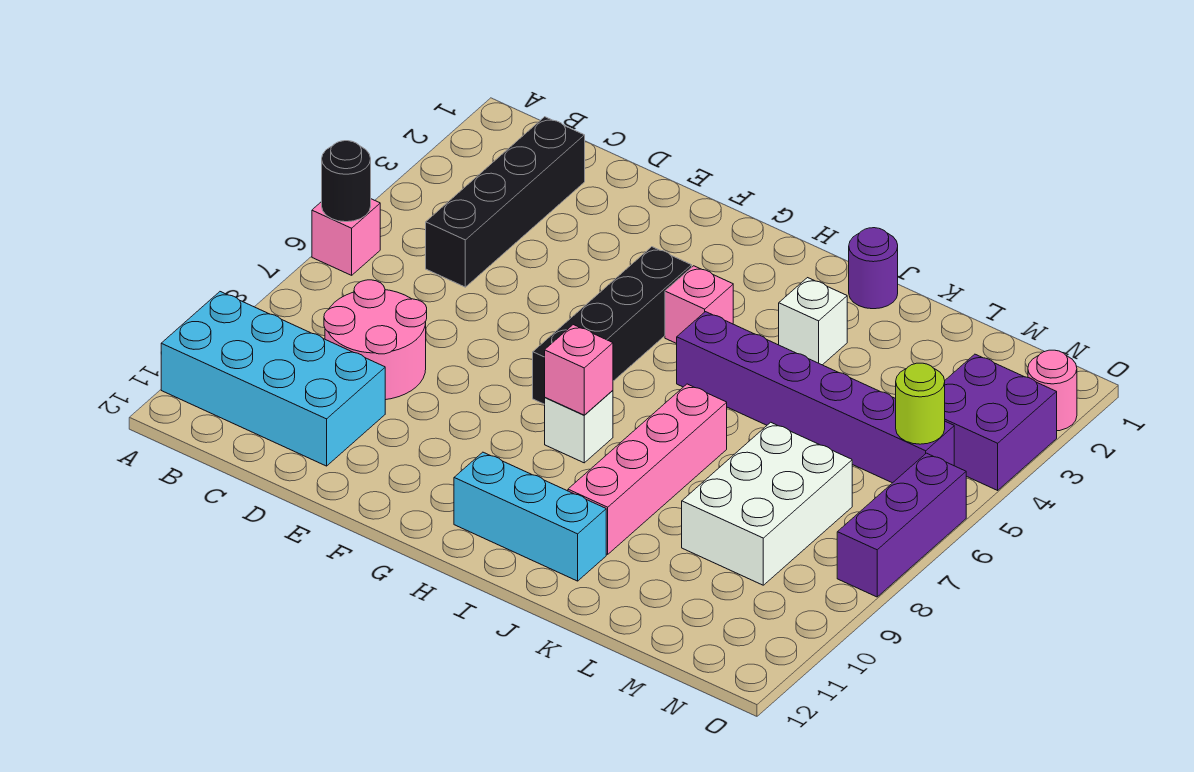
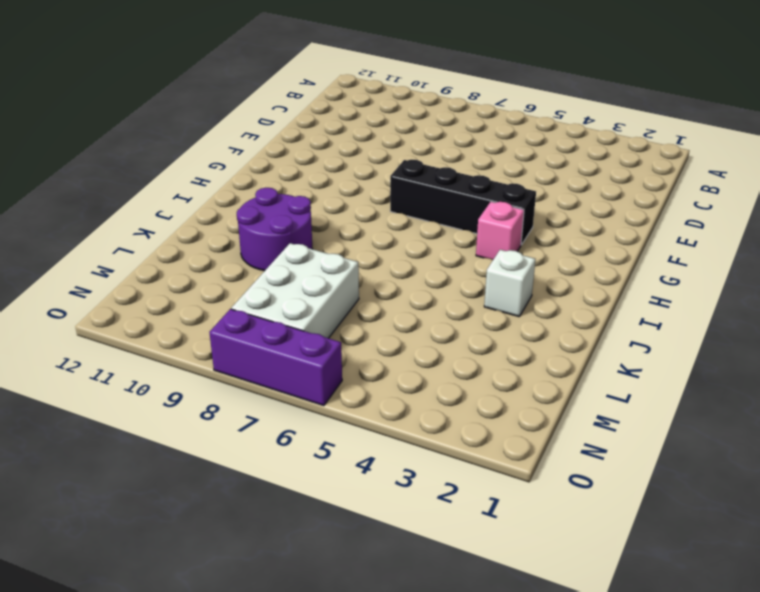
purple round brick J9:K10 level 1 -> pink brick J7:J10 level 1
white brick L7:N8 level 1 -> white brick L7:M9 level 1
none -> pink brick A6 level 1
none -> cyan brick A10:D11 level 1
none -> black brick C2:C5 level 1

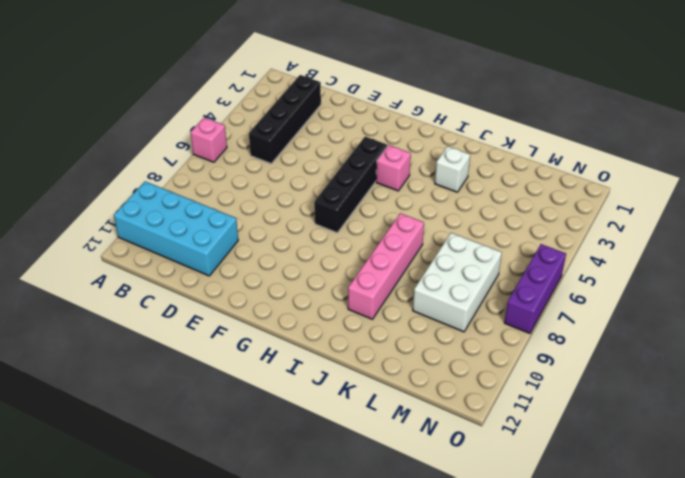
none -> pink round brick C8:D9 level 1
none -> white brick H8 level 1
none -> cyan brick H11:J11 level 1

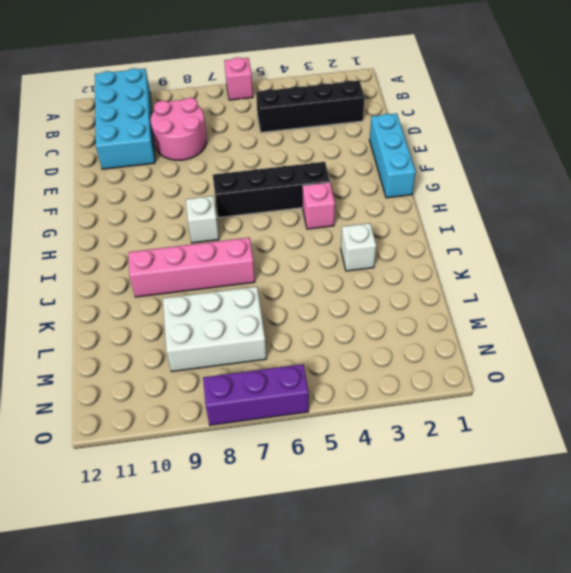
cyan brick E1:G1 level 1 -> cyan brick H11:J11 level 1
none -> purple brick I5:N5 level 1
none -> purple round brick J1 level 1
none -> purple brick N3:O4 level 1

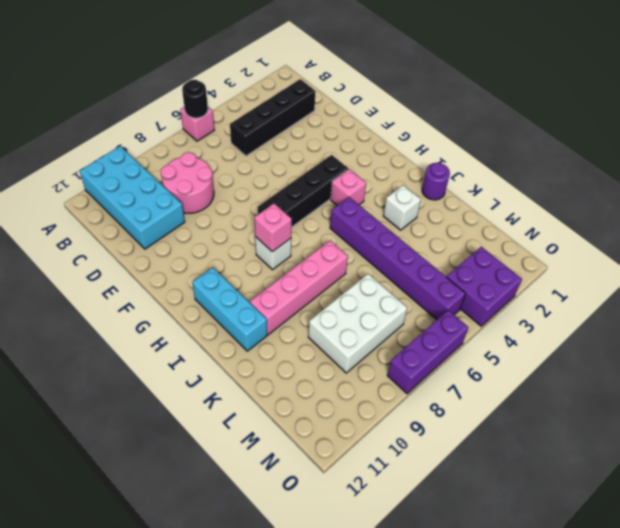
none -> pink round brick O2 level 1
none -> lime round brick N5 level 2

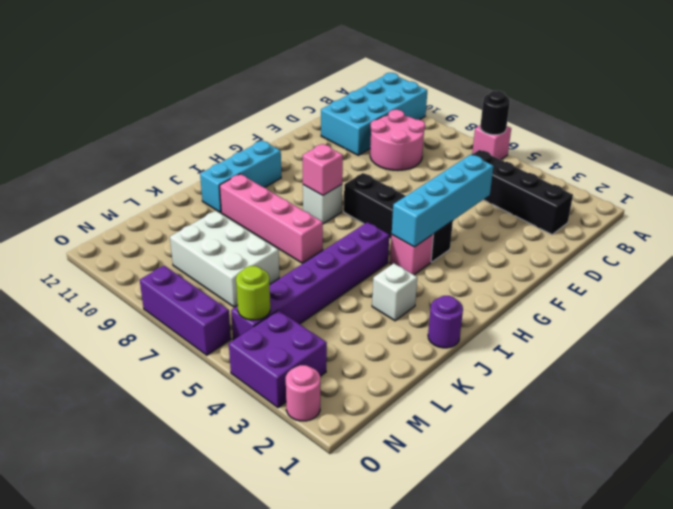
cyan brick E4:H4 level 2 -> none

